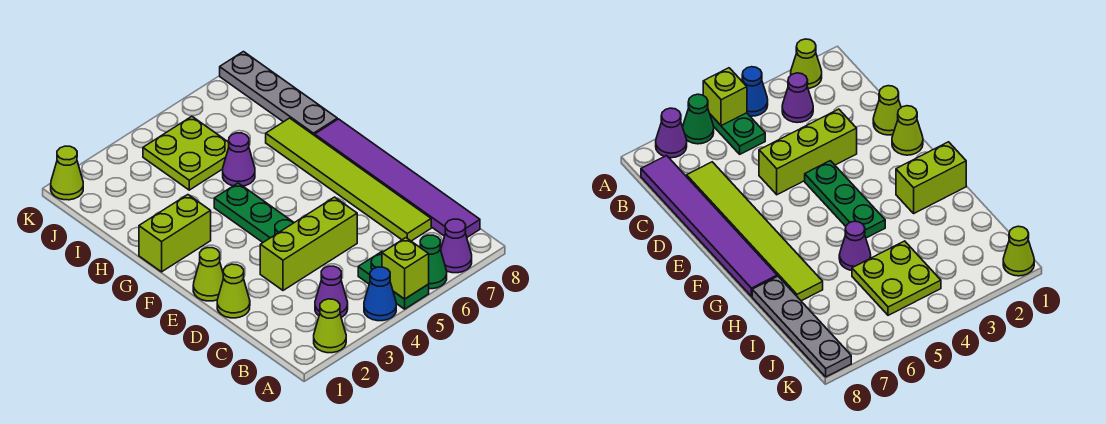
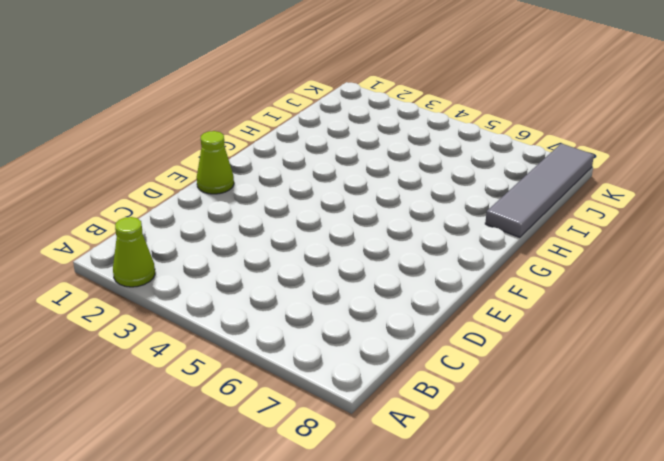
grey tile H8:K8 level 1 -> grey plate H8:K8 level 1
none -> blue cone A4 level 1
none -> green plate A5:B5 level 1
none -> green cone A6 level 1

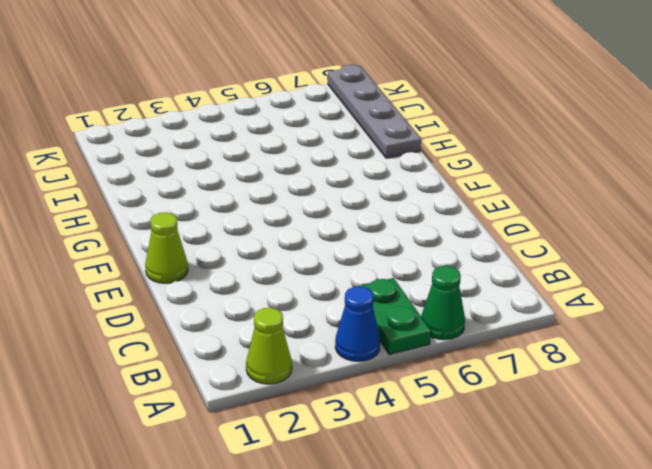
none -> purple cone A7 level 1
none -> purple cone B3 level 1
none -> purple tile B8:G8 level 1

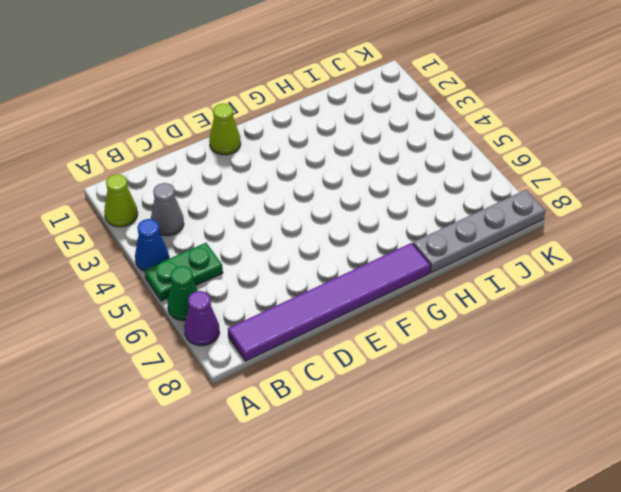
grey cone B3 level 1 -> purple cone B3 level 1
none -> lime tile C7:H7 level 1
none -> lime cone D1 level 1
none -> lime brick D3:D5 level 1

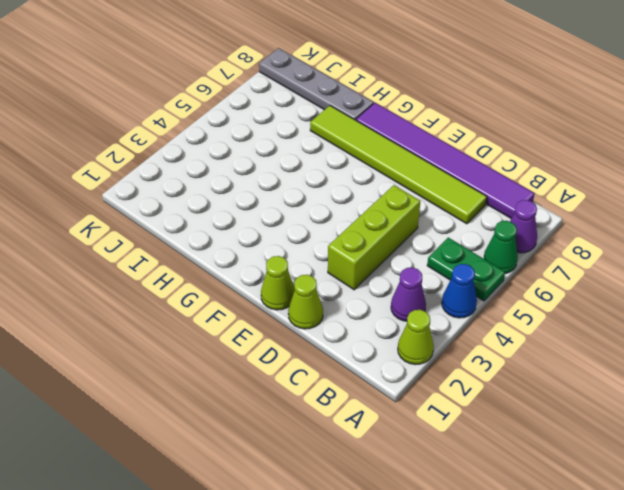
none -> green plate E4:G4 level 1
none -> lime brick G1:G2 level 1
none -> purple cone H5 level 1

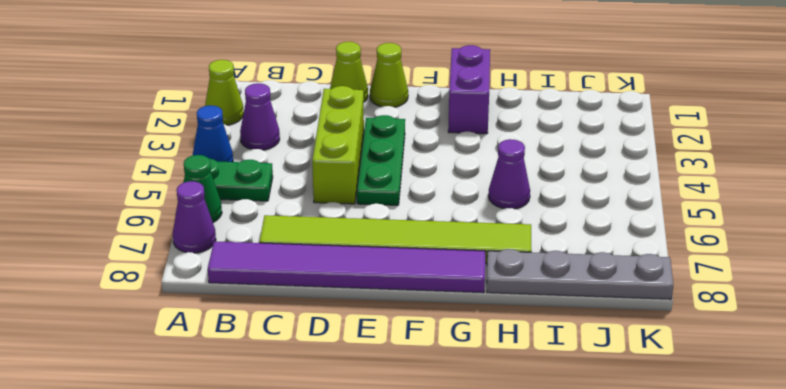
green plate E3:E5 level 1 -> green plate E4:G4 level 1
purple brick G1:G2 level 1 -> lime brick G1:G2 level 1
none -> lime plate I4:J5 level 1
none -> lime cone K1 level 1
none -> lime brick A5 level 2

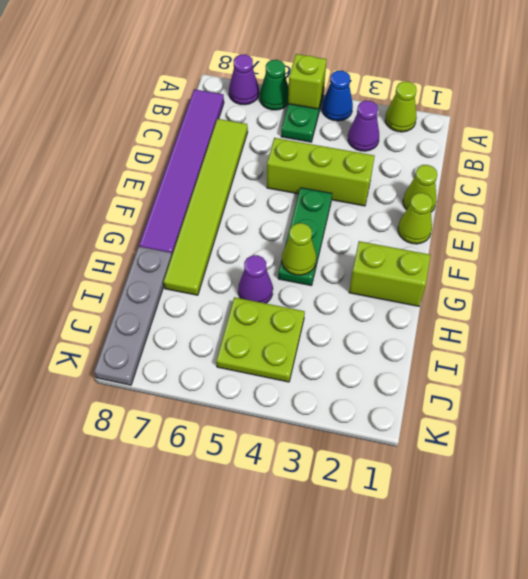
lime cone G4 level 2 -> lime cone K1 level 1

